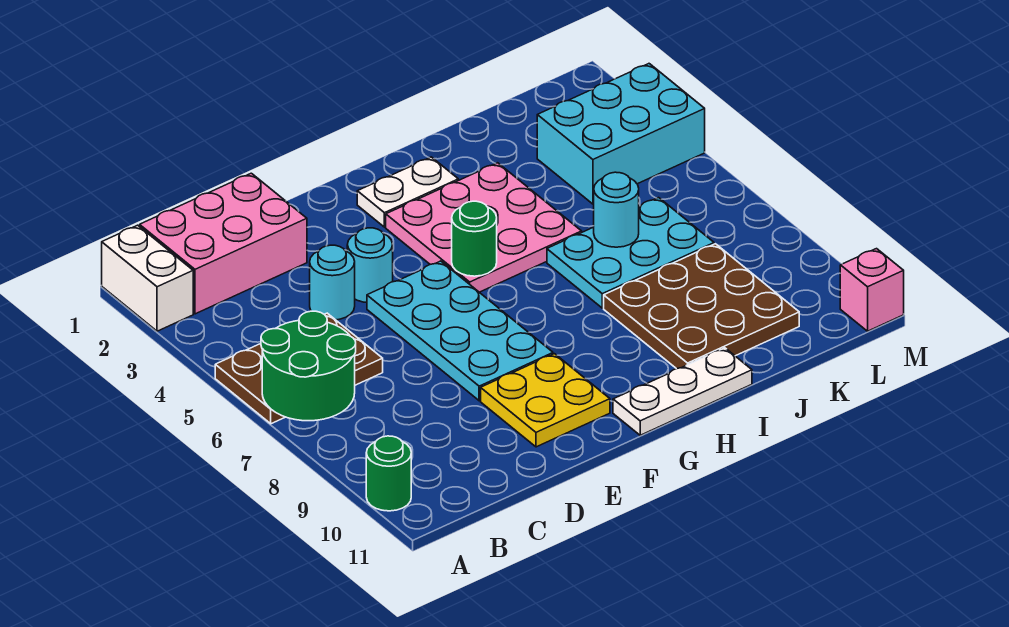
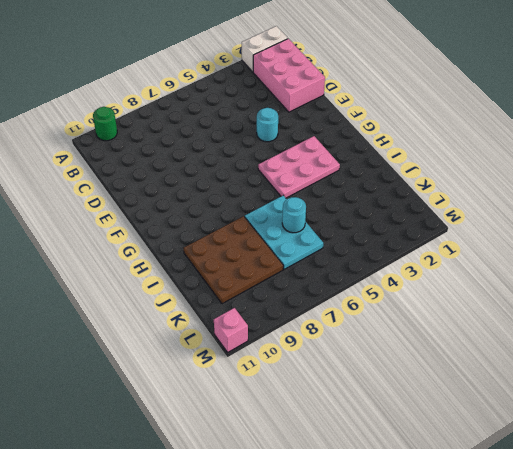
pink plate G3:H5 level 1 -> pink plate G3:I5 level 1
none -> brown plate A5:C6 level 1
none -> cyan round brick D4 level 1
none -> cyan plate E5:F8 level 1

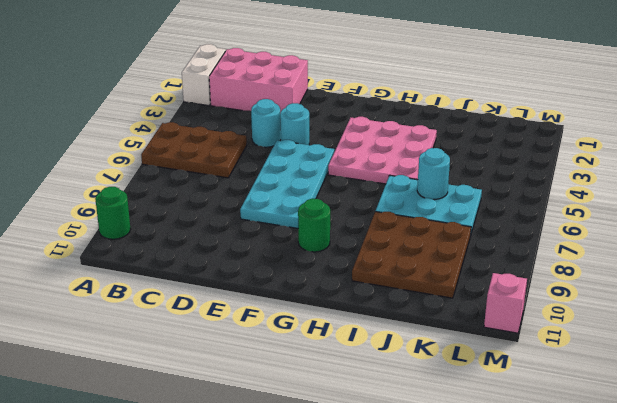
green round brick G9 level 1 -> green round brick G5 level 2
none -> yellow plate E9:F10 level 1
none -> white plate G2:H2 level 1
none -> white plate G11:I11 level 1

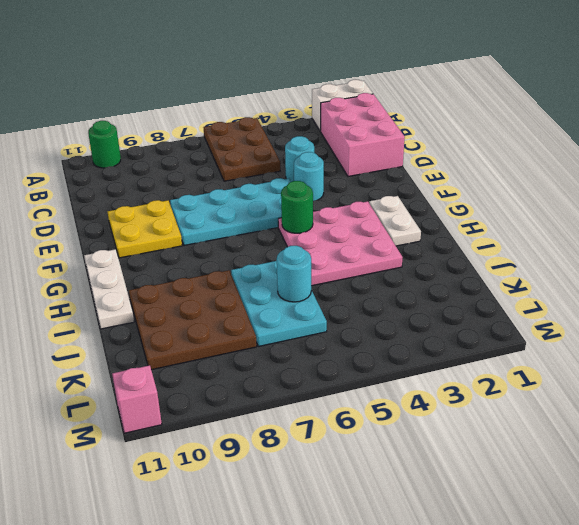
none -> cyan brick K3:M4 level 1
none -> green round brick A6:B7 level 2

